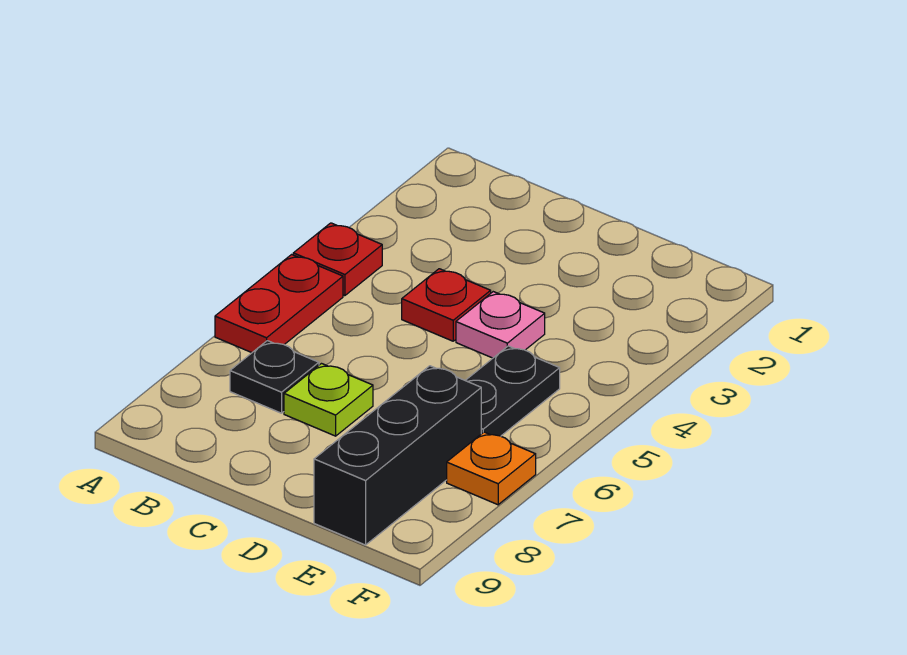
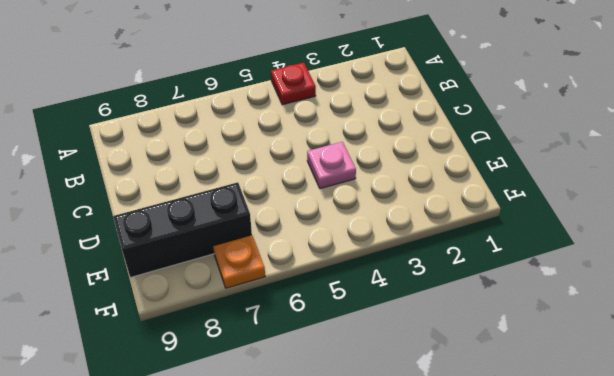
none -> red plate A5:A6 level 1
none -> black plate B7 level 1

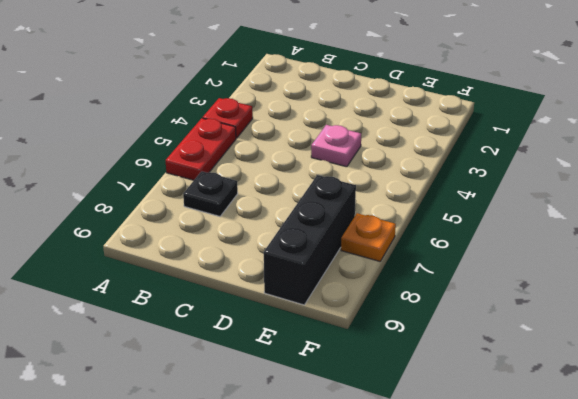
none -> red plate C4 level 1
none -> lime plate C7 level 1

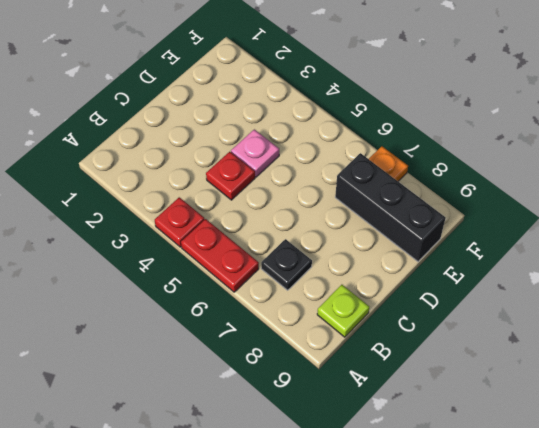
lime plate B9 level 1 -> lime plate C7 level 1
none -> black plate E5:E6 level 1

